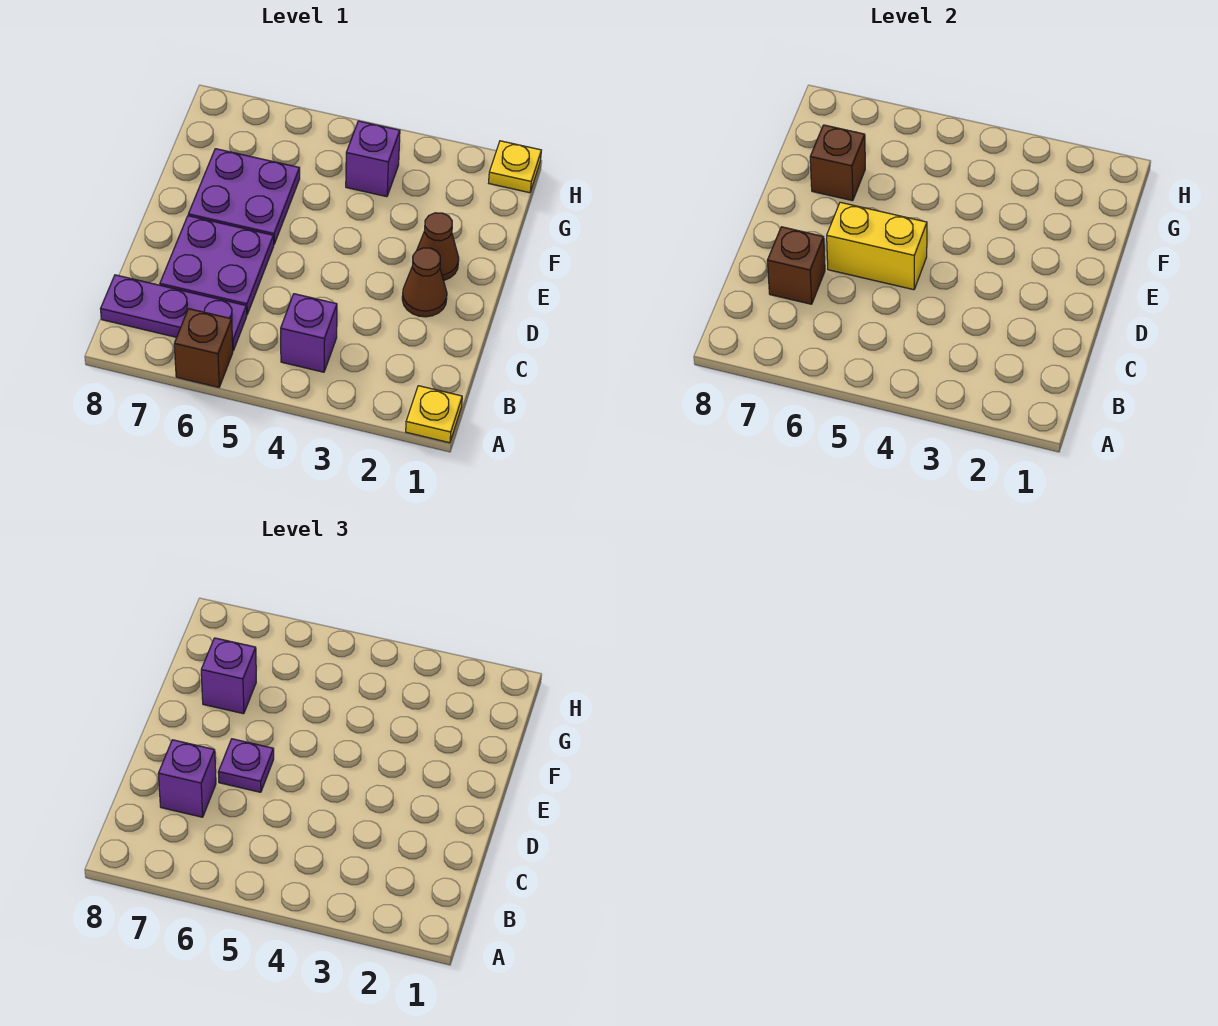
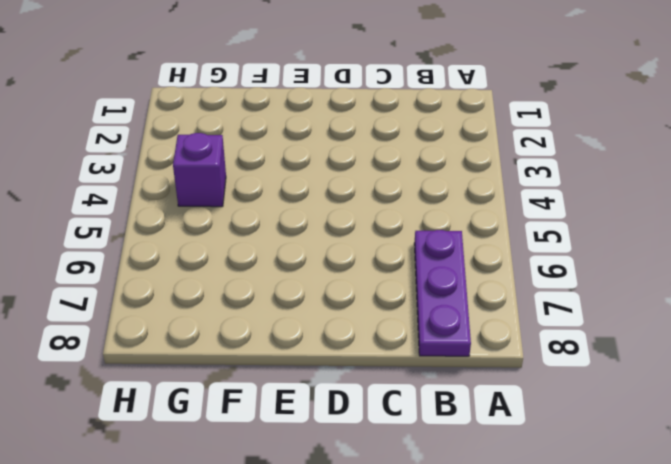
none -> yellow plate A1 level 1
none -> brown brick A6 level 1
none -> purple brick B4 level 1

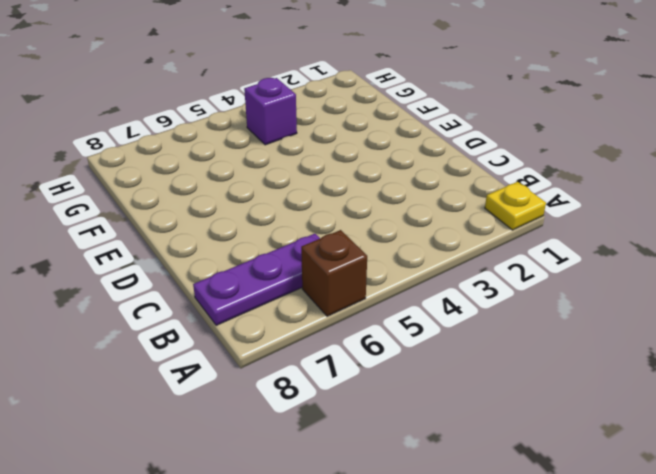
none -> purple brick B4 level 1
none -> purple plate C6:D7 level 1
none -> brown cone D2 level 1

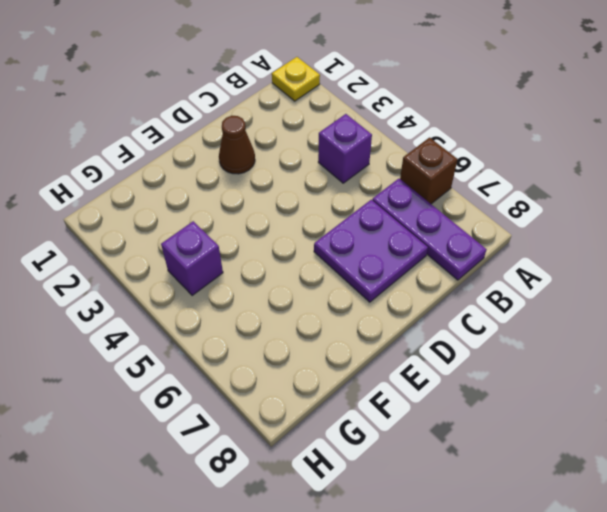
none -> brown cone E2 level 1
none -> purple plate E6:F7 level 1
none -> yellow plate H1 level 1

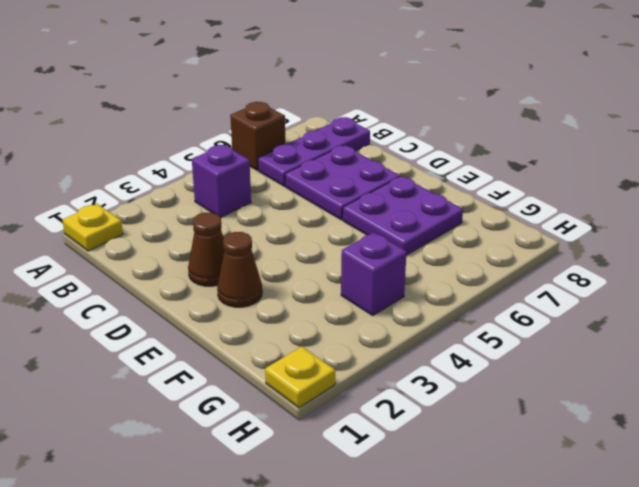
none -> brown brick C7 level 2
none -> yellow brick D5:D6 level 2
none -> brown brick F7 level 2

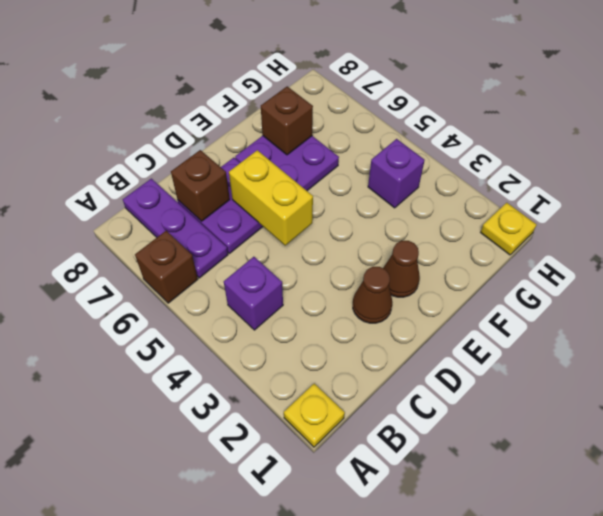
none -> purple brick C7 level 3
none -> purple plate D6 level 3
none -> purple brick F7 level 3

